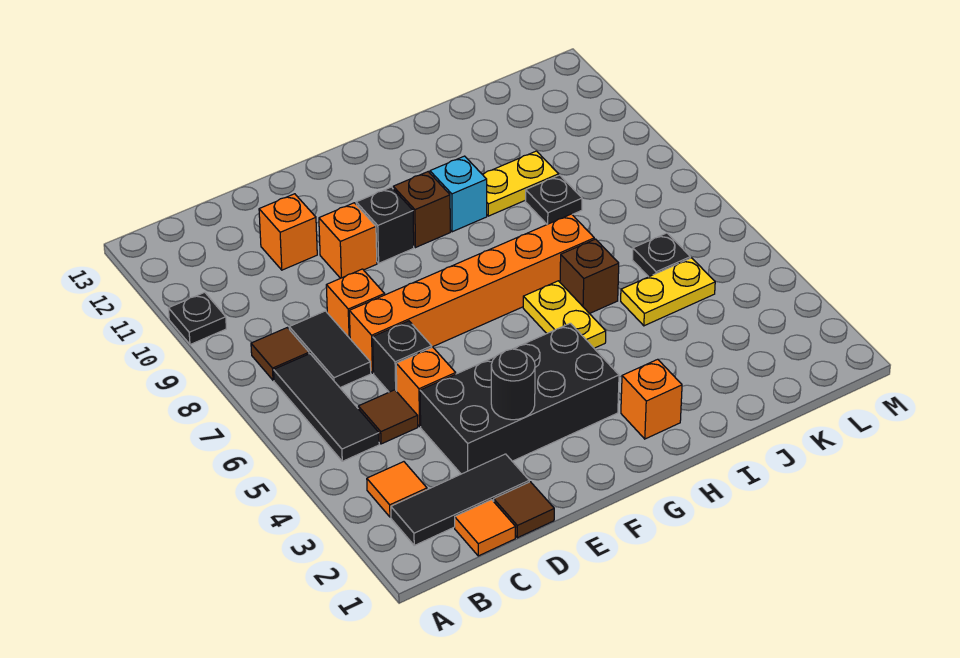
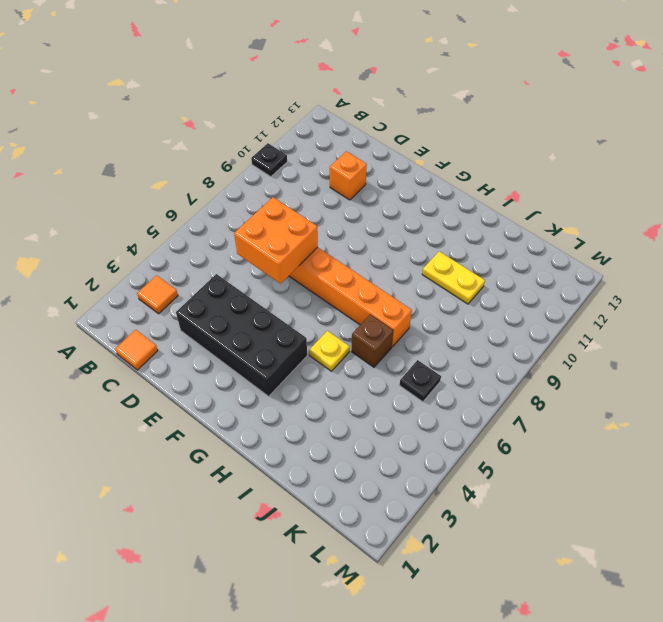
orange brick D6:E7 level 2 -> none
yellow plate H5 level 1 -> yellow plate H5:H6 level 1
none -> black tile B2:D2 level 1
none -> black tile B5:B7 level 1
none -> brown tile B8 level 1

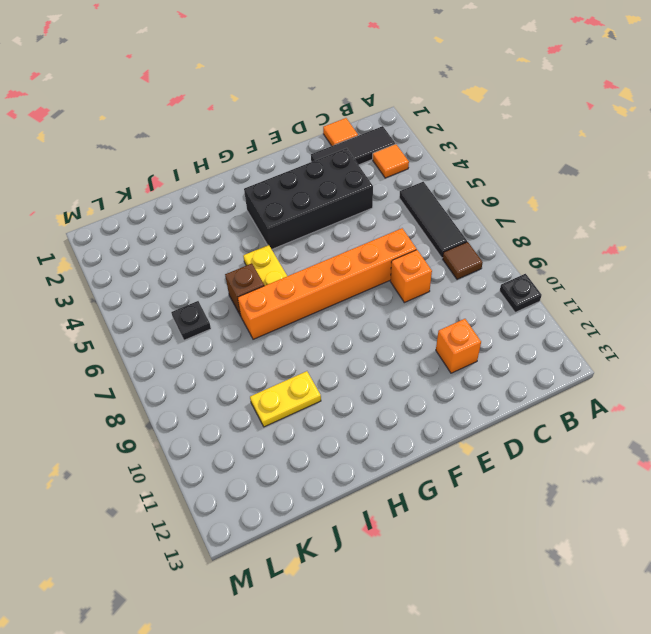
none -> brown tile C5 level 1
none -> black tile C7:C8 level 1
none -> brown tile D1 level 1

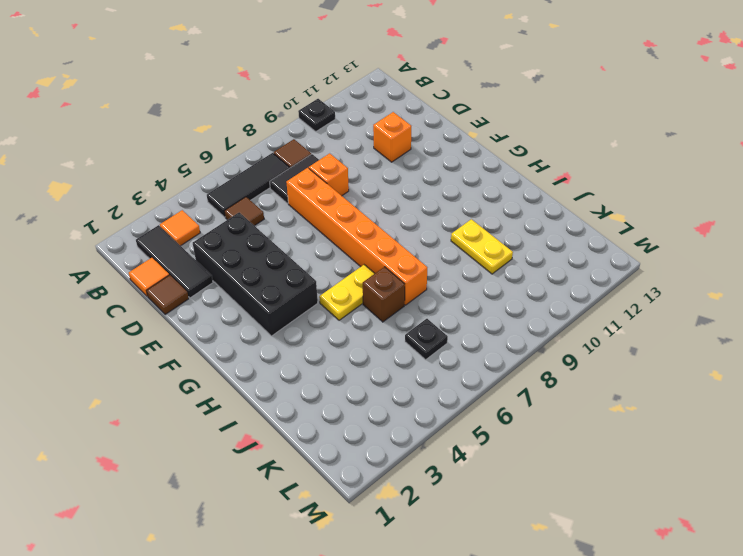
none -> orange brick D5 level 1
none -> black brick D6 level 1
none -> orange brick E10 level 1

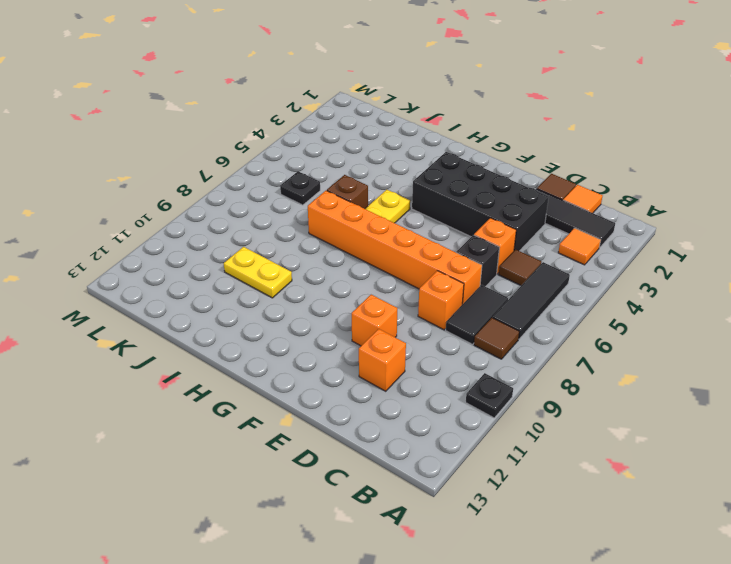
none -> black brick F10 level 1
none -> brown brick G10 level 1
none -> orange brick H2 level 1

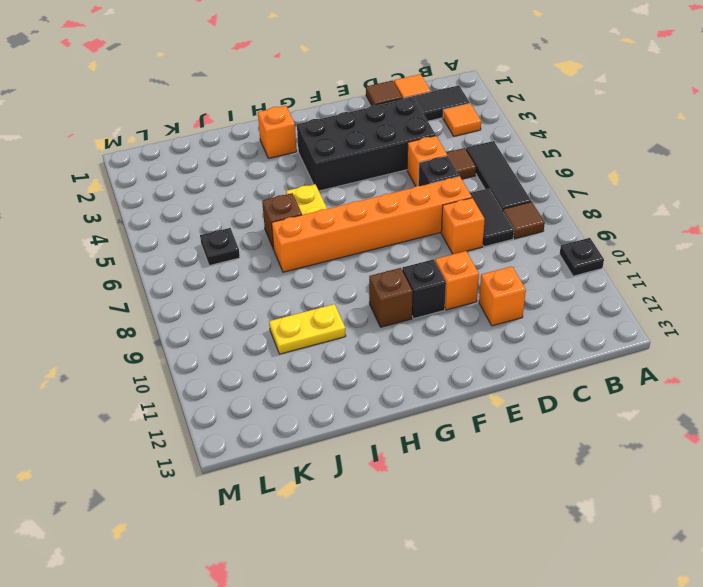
none -> cyan brick H10 level 1
none -> yellow plate J5:K5 level 1
none -> black plate J9 level 1

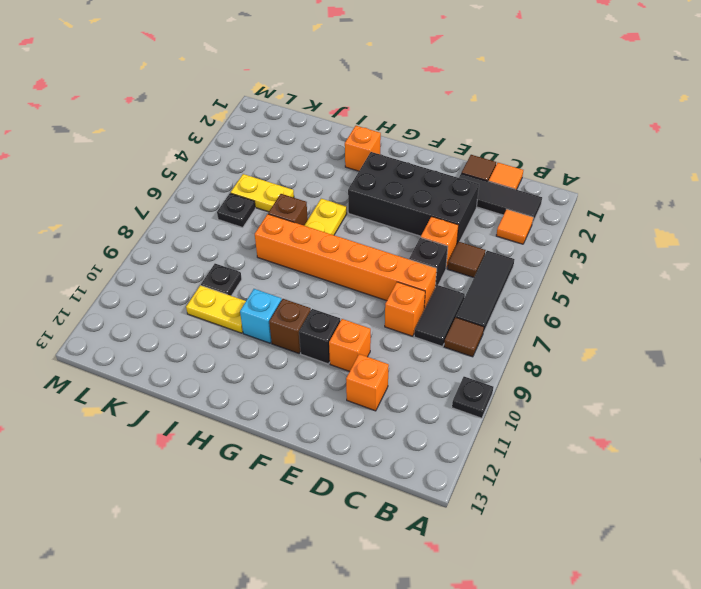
none -> black round brick E3 level 2

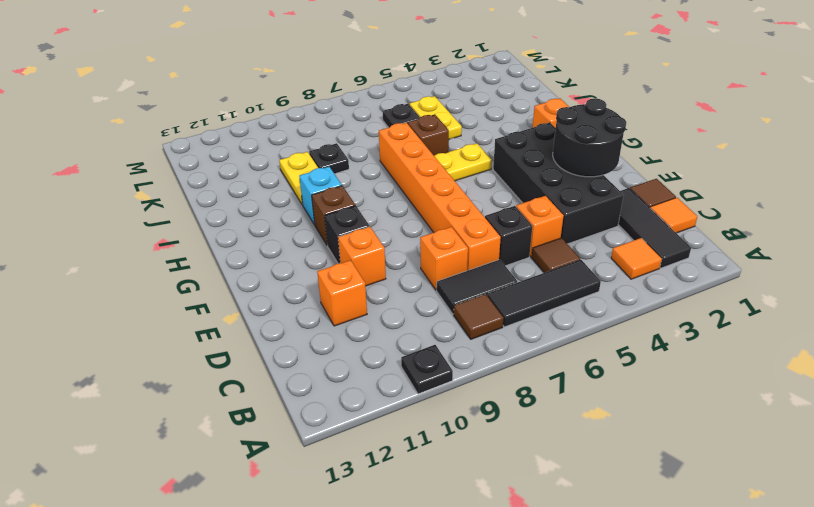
black round brick E2:F3 level 2 -> black round brick E3 level 2

